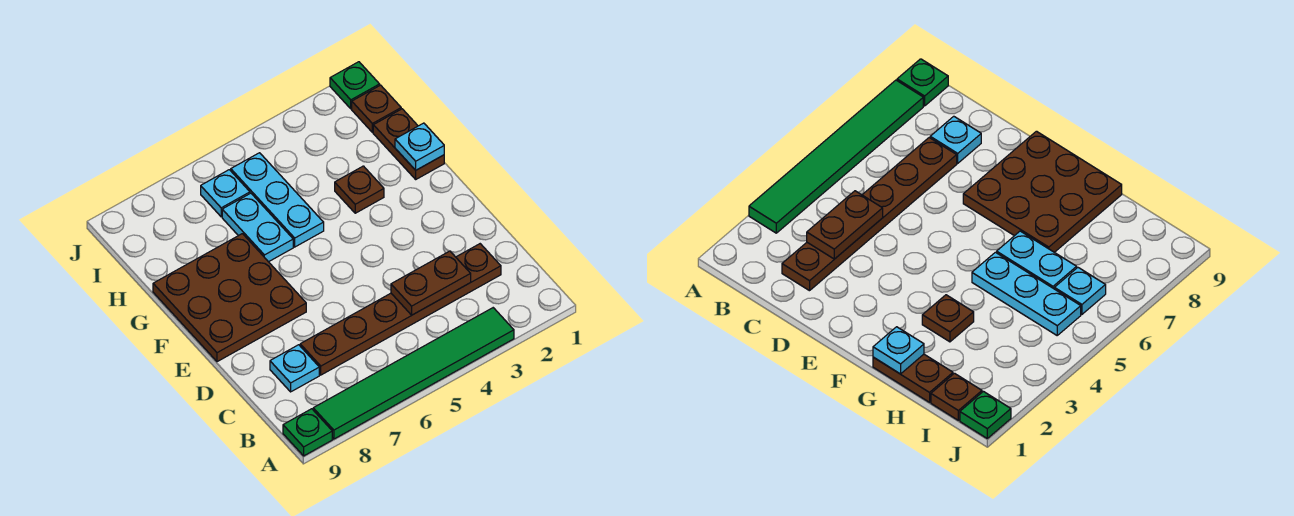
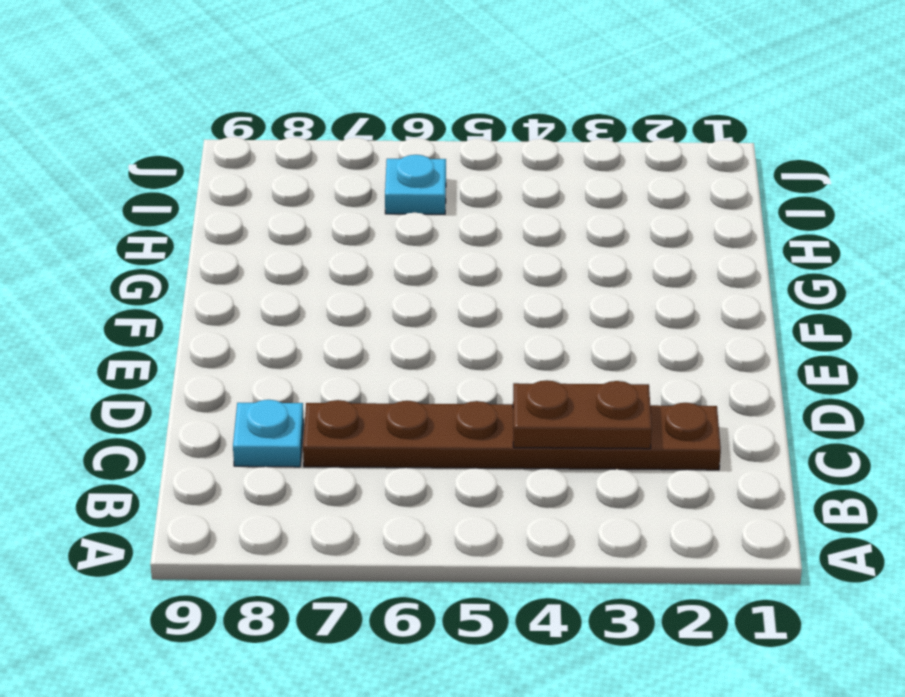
none -> green tile A3:A8 level 1
none -> green plate A9 level 1
none -> brown plate E7:G9 level 1

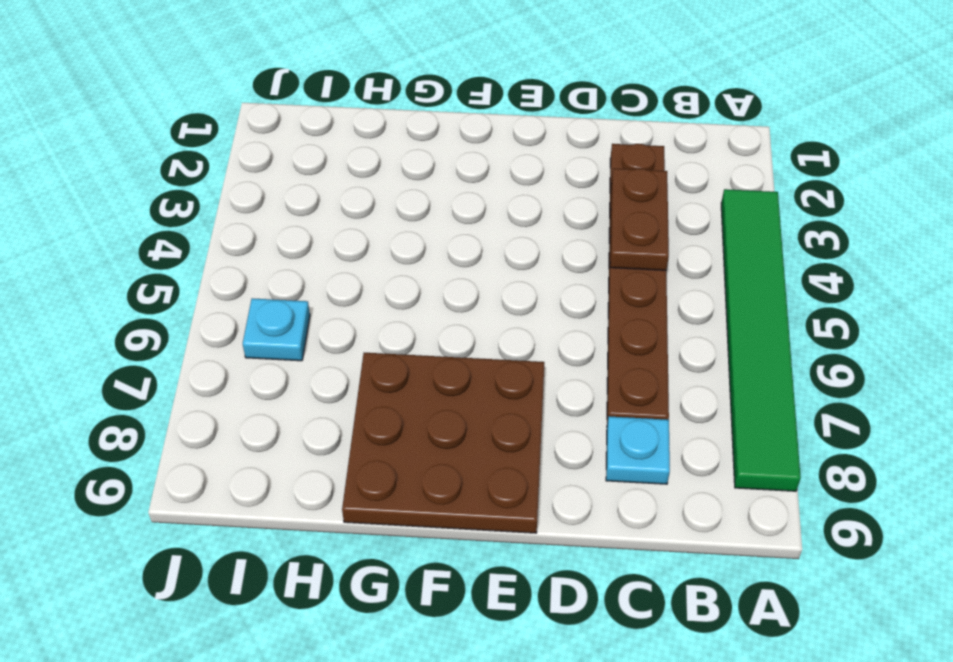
none -> green plate A9 level 1
none -> brown plate G1:H1 level 1
none -> brown plate G3 level 1

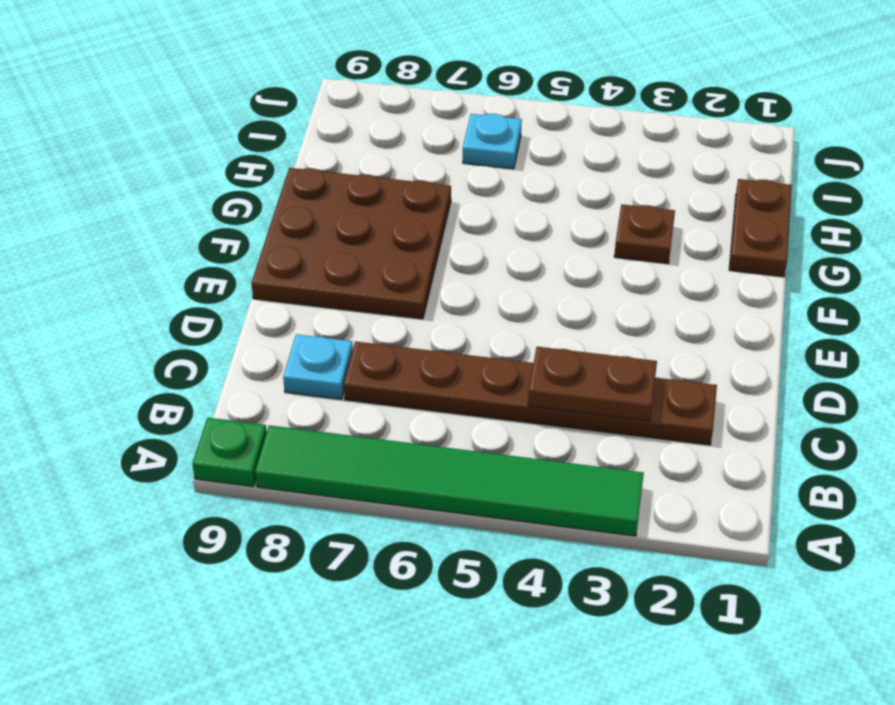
none -> cyan plate G5:I5 level 1
none -> cyan plate G6:H6 level 1
none -> brown plate I1 level 1

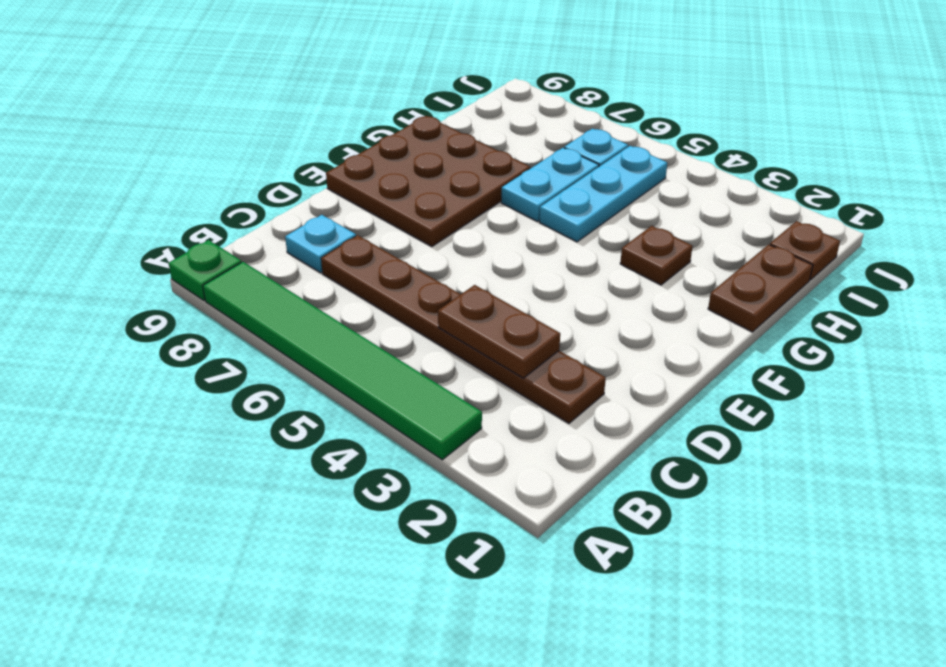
none -> green plate J1 level 1
none -> cyan plate G1 level 2

